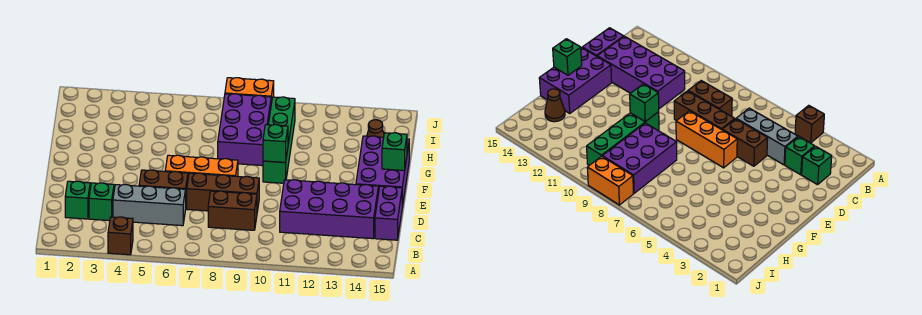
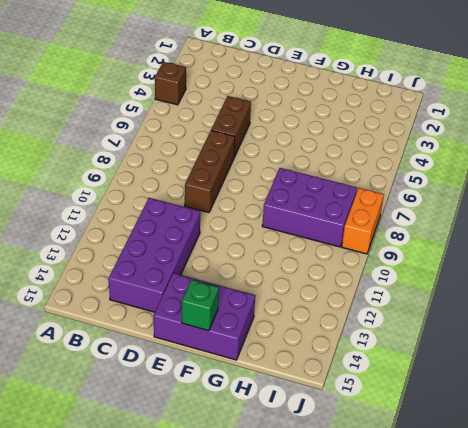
none -> green brick C2 level 1
none -> green brick C3 level 1
none -> grey brick C4:C6 level 1

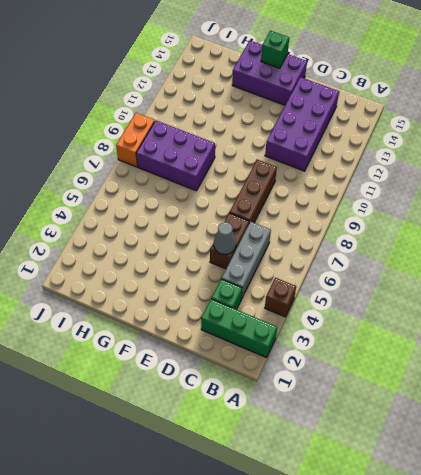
green brick A2:C2 level 1 -> green brick C2 level 1
grey cone D5 level 2 -> none
none -> brown brick C8:C9 level 1
none -> purple brick C15:D15 level 1
none -> orange brick E6:E8 level 1

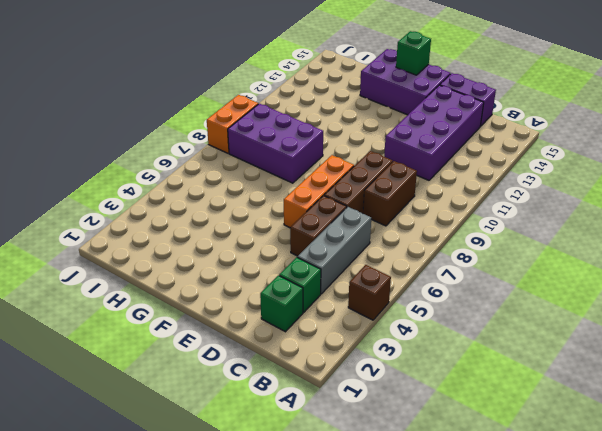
none -> green brick F10:I10 level 1
none -> brown cone H14 level 1
none -> green brick F10 level 2

